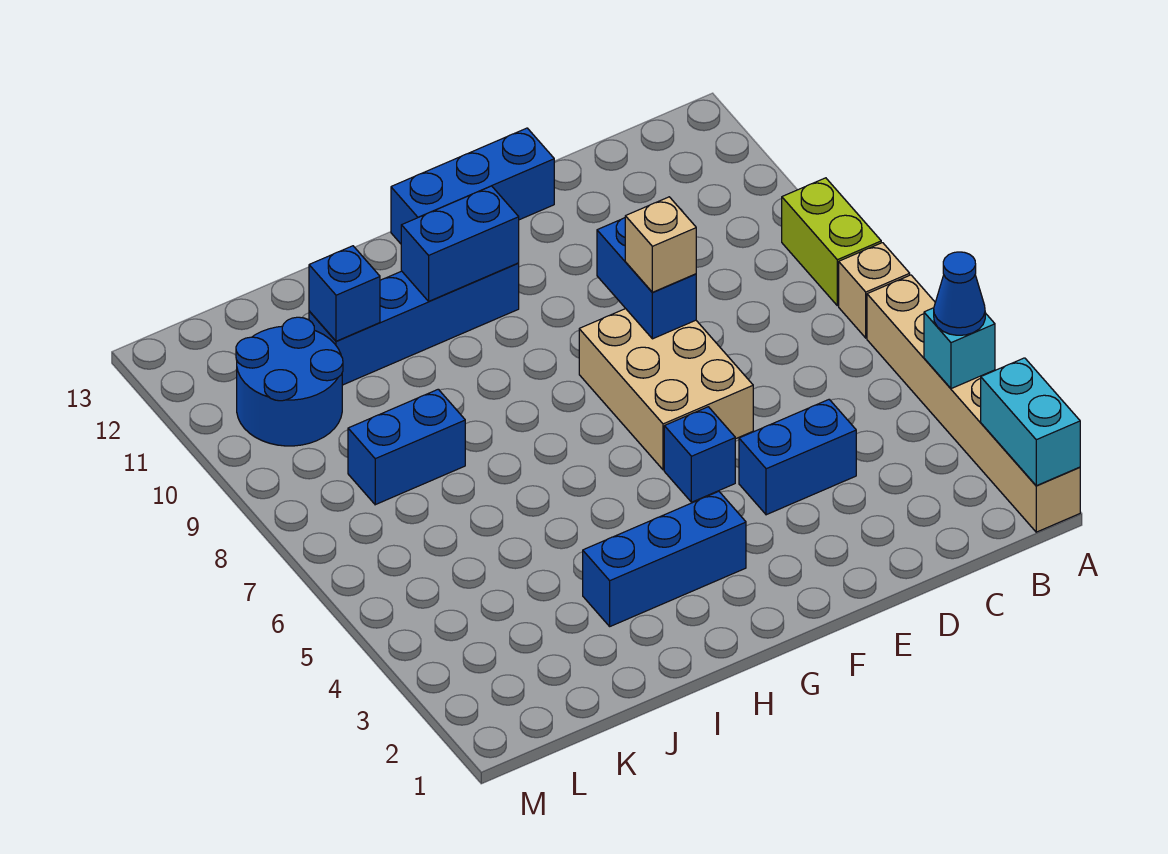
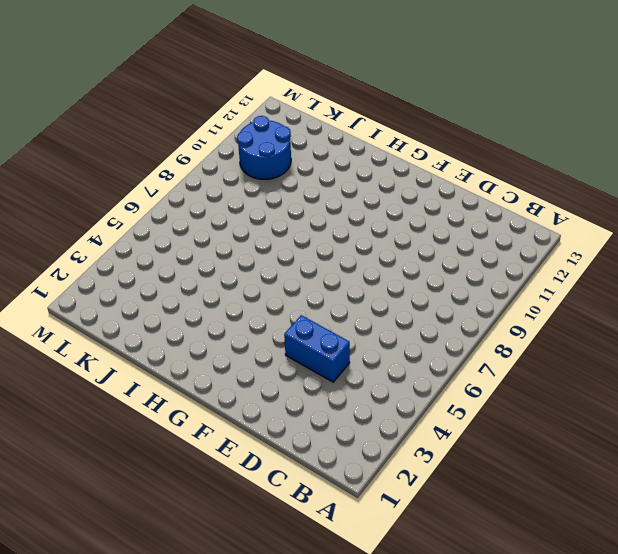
none -> tan brick A1:A6 level 1
none -> tan brick A7 level 1
none -> lime brick A8:A9 level 1

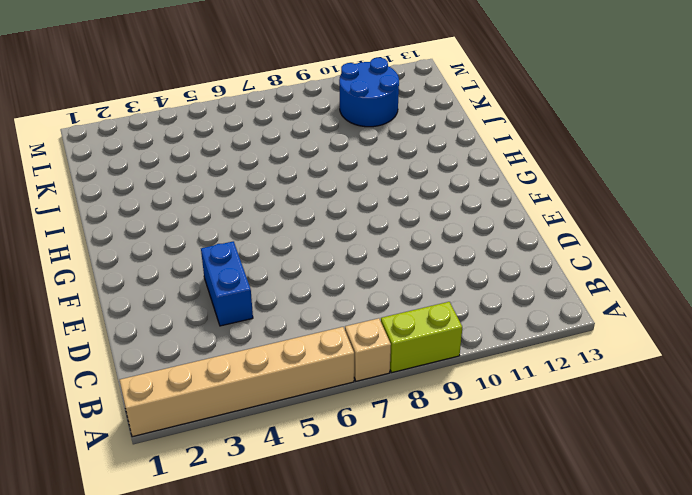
none -> tan brick E6:F8 level 1
none -> blue brick E13:G13 level 1
none -> blue brick F5 level 1

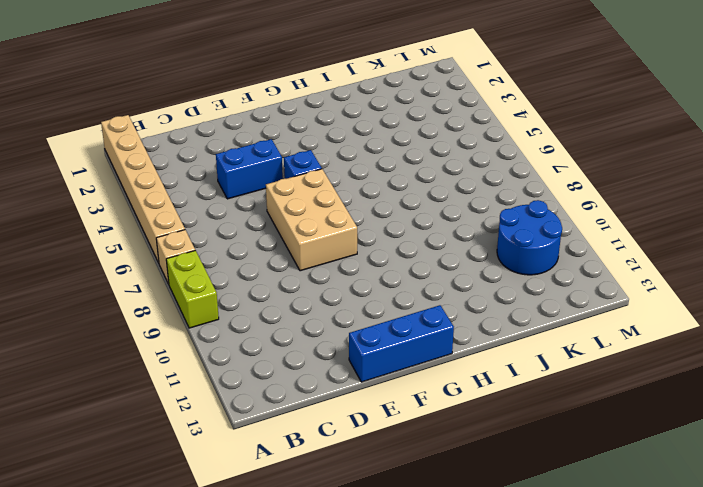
none -> blue brick G3:I3 level 1
none -> blue brick G11:J11 level 1
none -> blue brick J8:K8 level 1

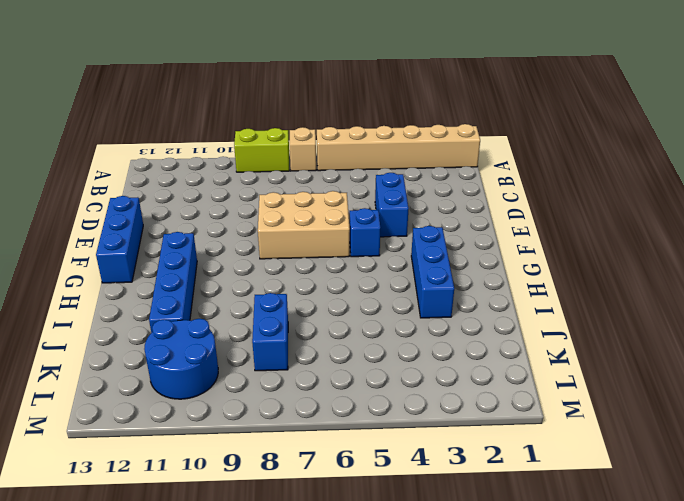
none -> cyan brick A1:A2 level 2
none -> cyan brick A4 level 2
none -> blue brick E8:E9 level 2

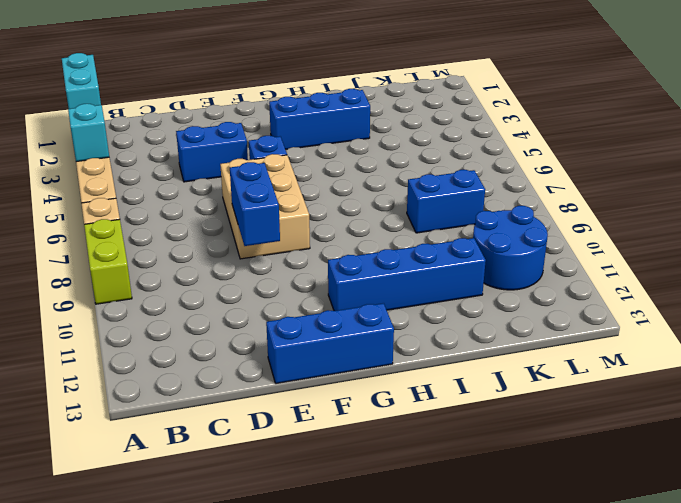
none -> blue brick G11:H11 level 2
none -> blue brick J11 level 2
none -> blue cone A4 level 3

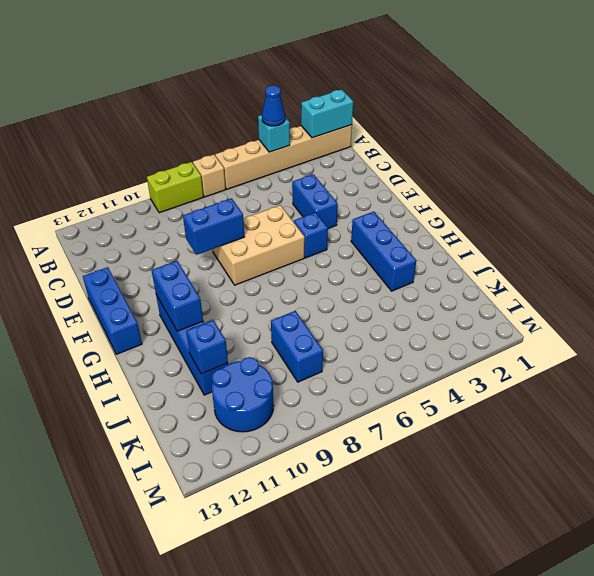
none -> tan brick E8 level 3

